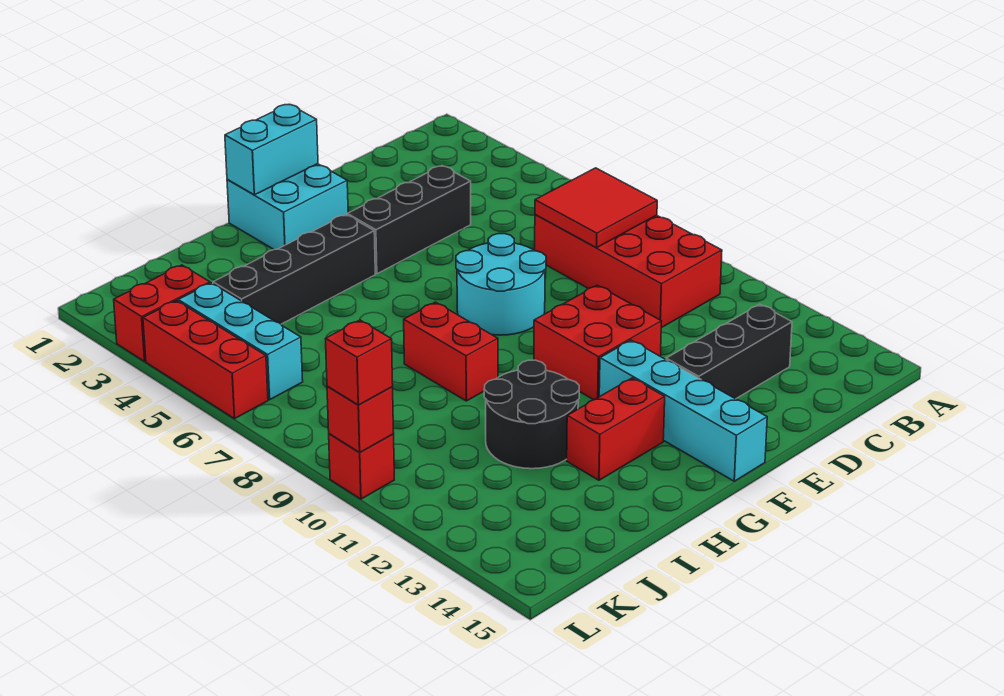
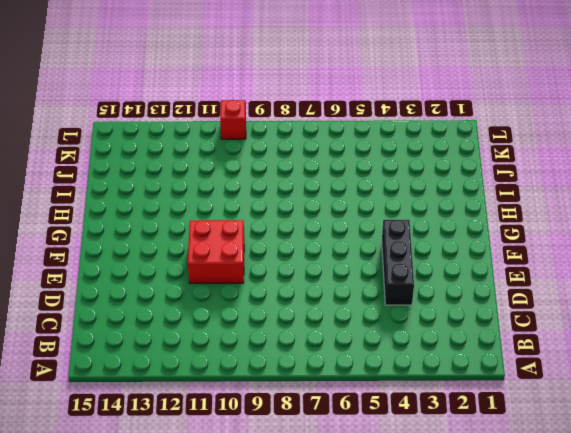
none -> red brick B7:C10 level 1
none -> black brick C13:E13 level 1
none -> cyan round brick E7:F8 level 1

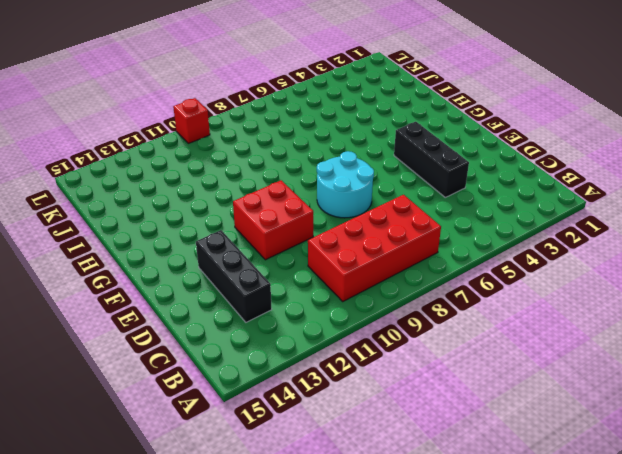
none -> cyan brick F1:G2 level 1
none -> cyan brick F12:F15 level 1
none -> black brick G4:J4 level 1

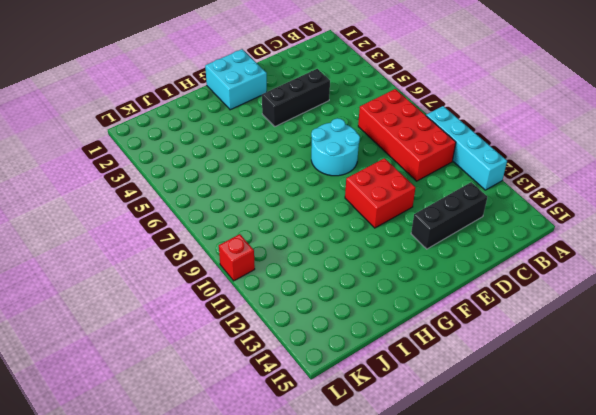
cyan brick A9:A12 level 1 -> cyan brick F12:F15 level 1
none -> black brick G4:J4 level 1
none -> red brick G13:H13 level 1
none -> red brick H8:H9 level 1

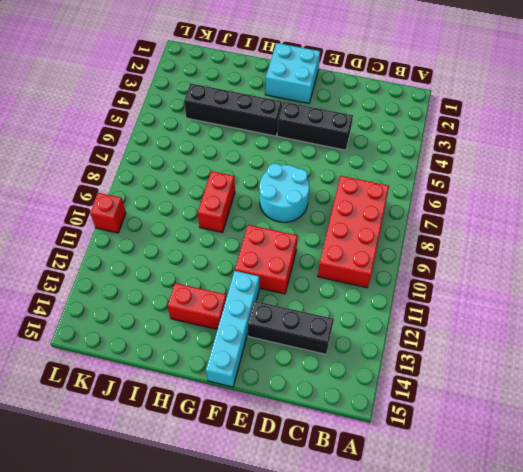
none -> black round brick H11:I12 level 1
none -> red brick K3:L3 level 1
none -> cyan brick K4:K6 level 1

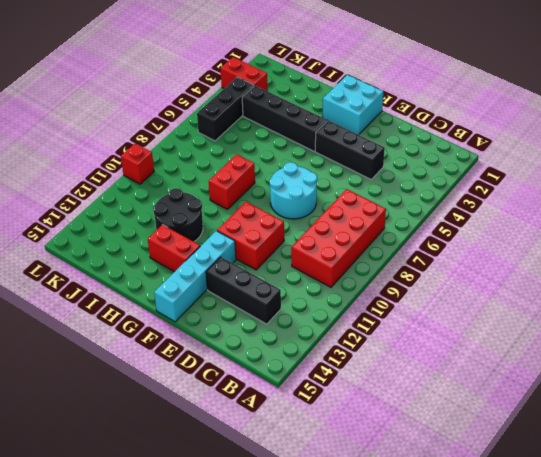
black brick K4:K6 level 1 -> cyan brick K4:K6 level 1
none -> red brick L4:L6 level 1
none -> red tile B7:C8 level 2
none -> cyan brick F1:G1 level 2

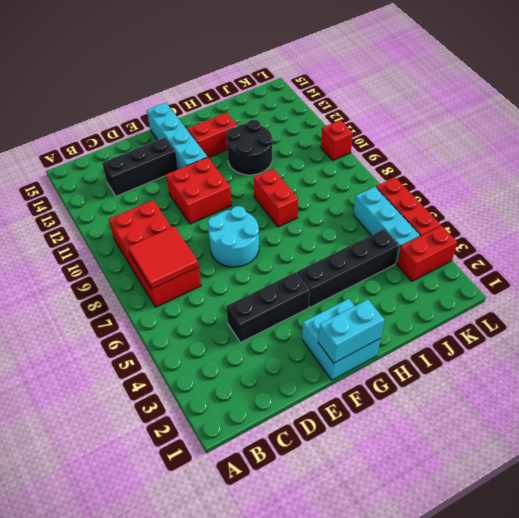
none -> red brick L10 level 2
none -> red brick L10 level 3

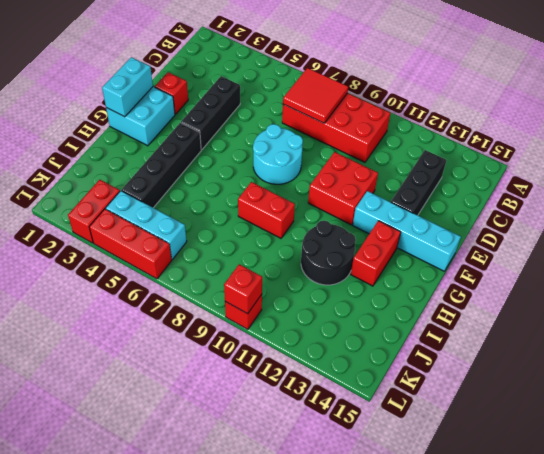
red brick E2 level 1 -> red brick L10 level 3

